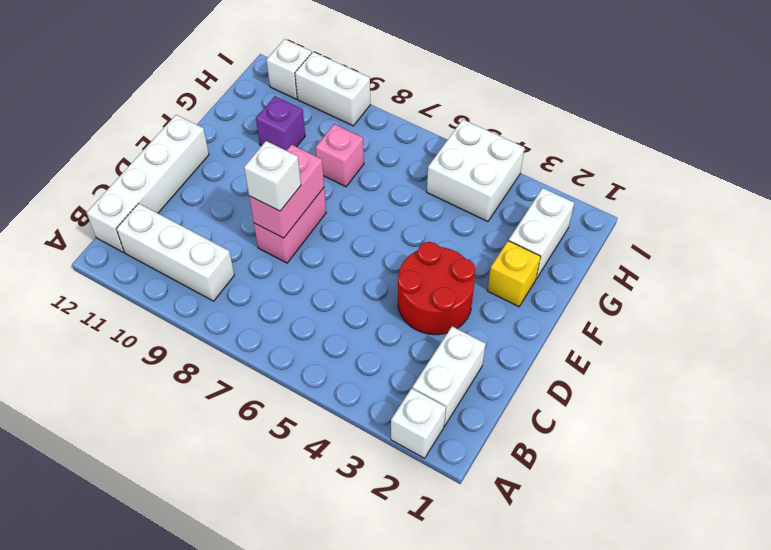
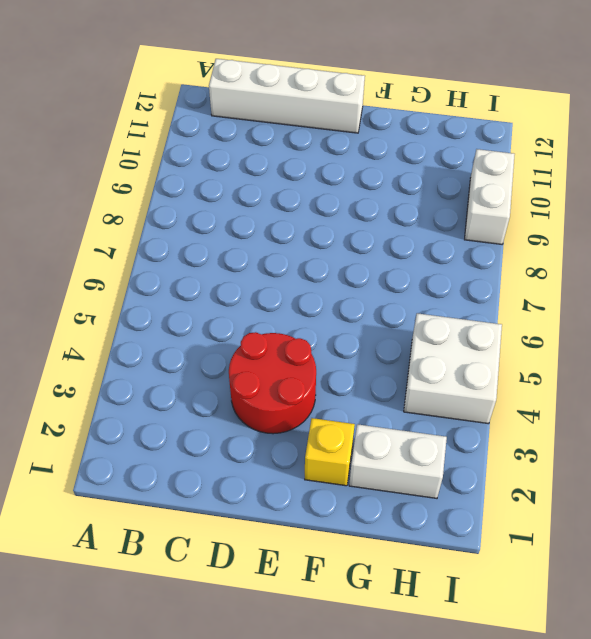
none -> white brick A2 level 1
none -> white brick B2:C2 level 1
none -> white brick B9:B11 level 1

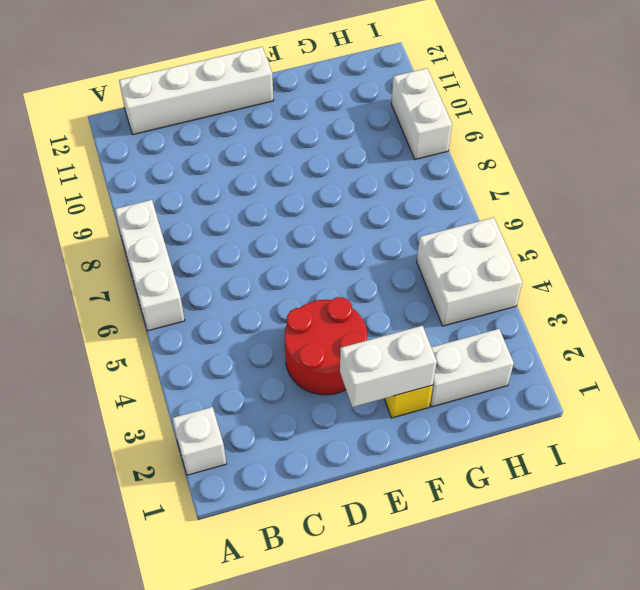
white brick A6:A8 level 1 -> white brick B9:B11 level 1
white brick E2:F2 level 2 -> white brick B2:C2 level 1
none -> pink brick D8:E8 level 1
none -> pink brick G8 level 1
none -> purple brick G10 level 1

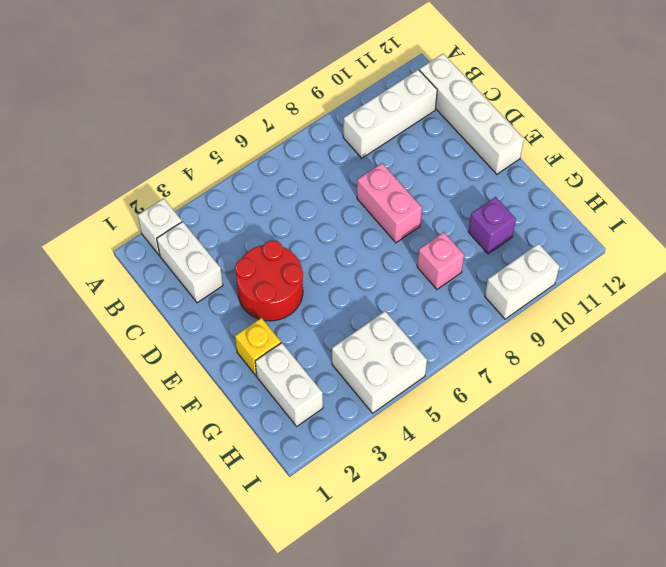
none -> white brick I11 level 1
none -> pink brick D8:E8 level 2
none -> white brick D8 level 3

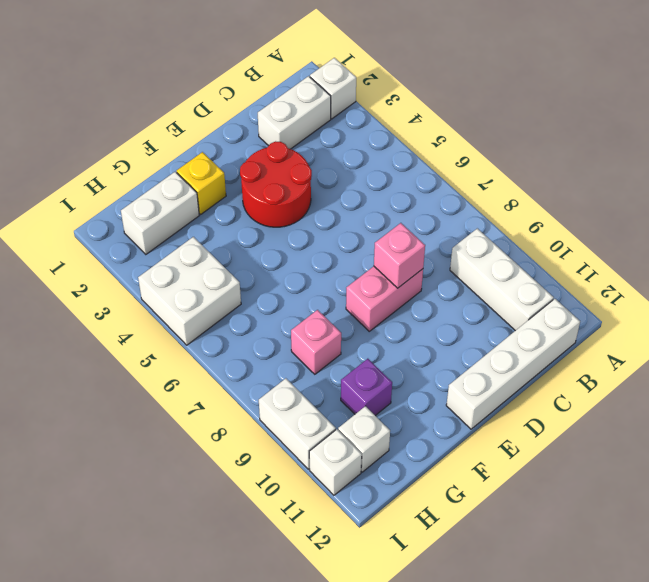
pink brick D8 level 2 -> pink brick D8:E8 level 2
white brick H11 level 1 -> white brick D8 level 3

